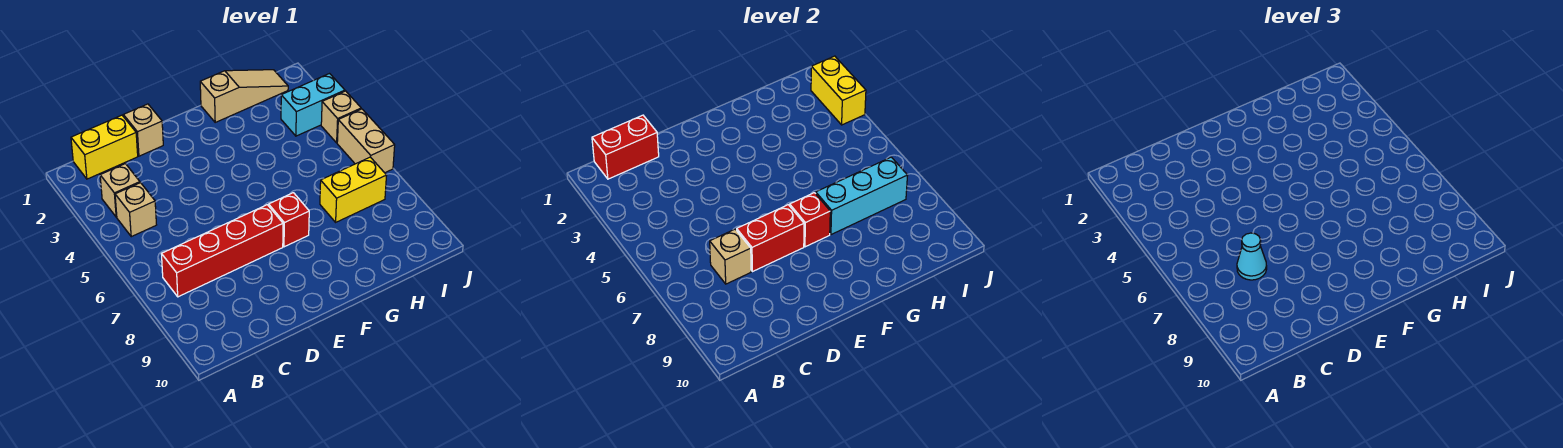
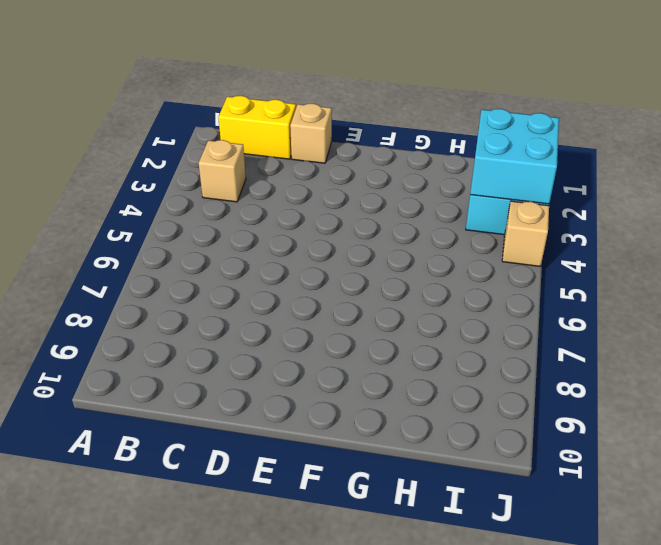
cyan brick I2:J3 level 2 -> yellow brick J2:J3 level 2
none -> tan brick B4 level 1
none -> red brick B7:E7 level 1
none -> red brick F7 level 1

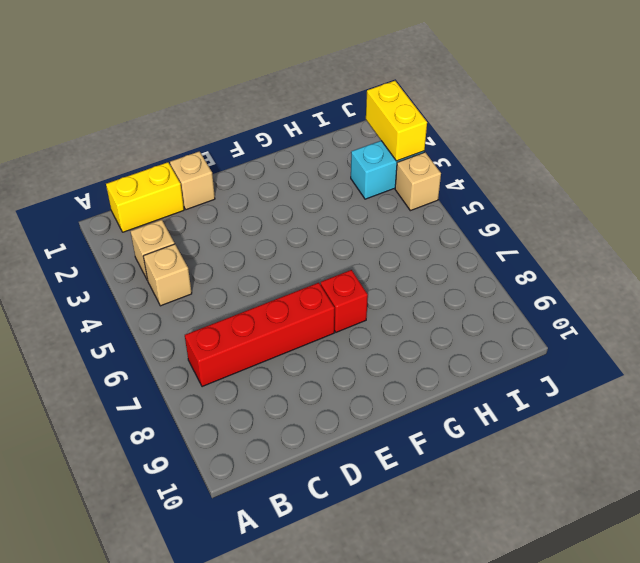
none -> tan slope G1:I1 level 1 top G
none -> yellow brick H7:I7 level 1
none -> tan brick J5:J6 level 1

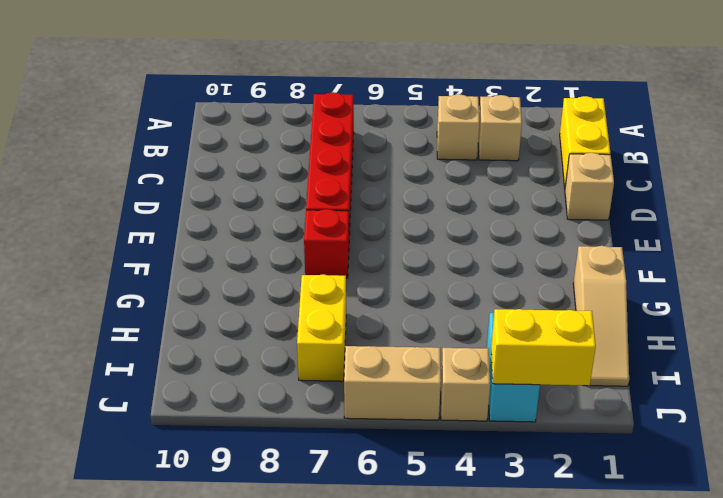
none -> red brick B1:C1 level 2
none -> tan brick C7 level 2
none -> red brick D7:E7 level 2

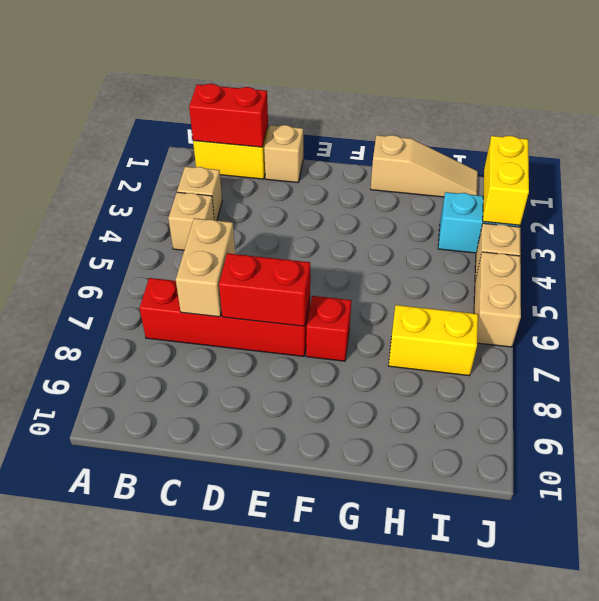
tan brick C6:C7 level 2 -> tan brick C7 level 2
none -> red brick F7 level 2
none -> cyan brick G7:I7 level 2
none -> cyan cone C7 level 3

